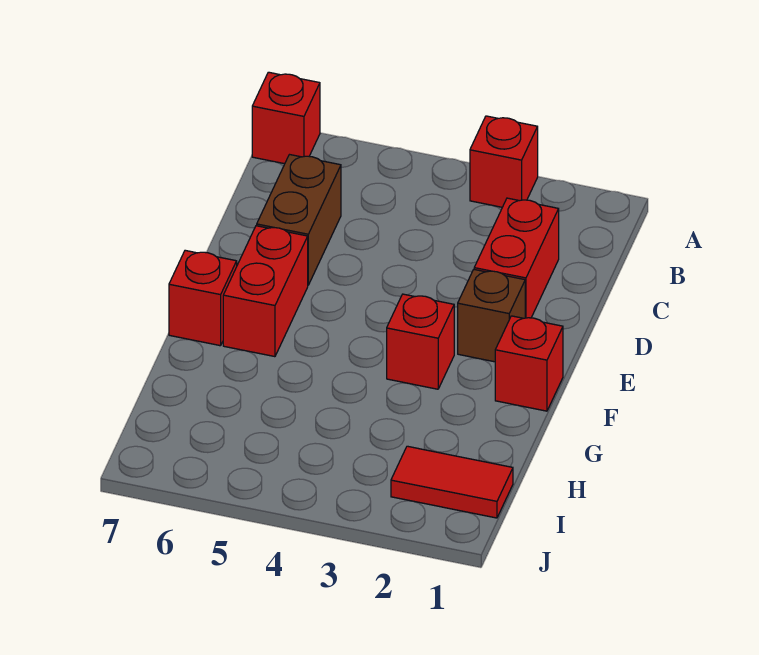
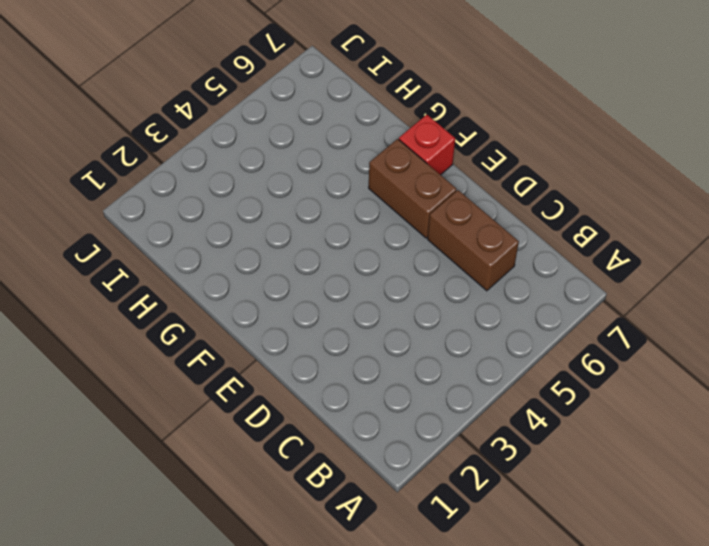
brown brick E6:F6 level 1 -> red brick E6:F6 level 1
none -> red brick A3 level 1
none -> red brick A7 level 1

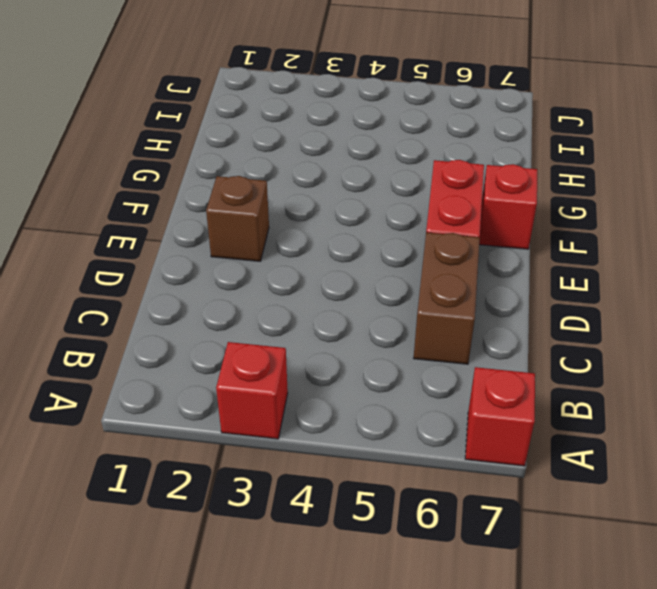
none -> red brick C2:D2 level 1
none -> red brick F1 level 1

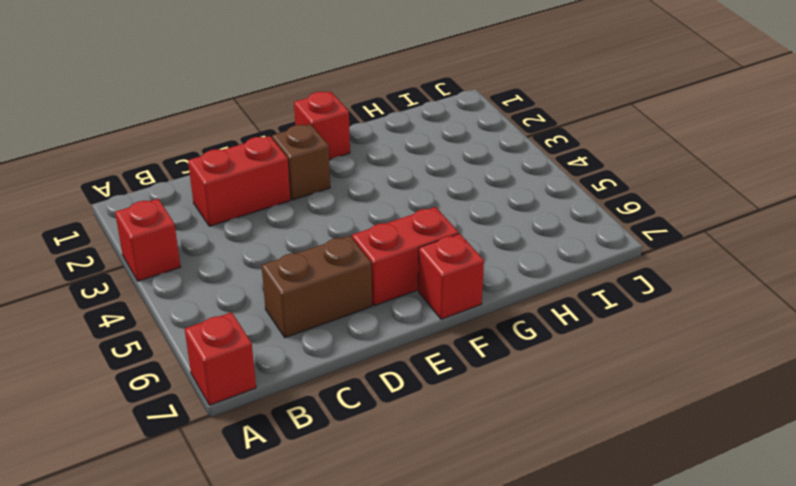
none -> red brick F3 level 1
none -> red tile I1:I2 level 1

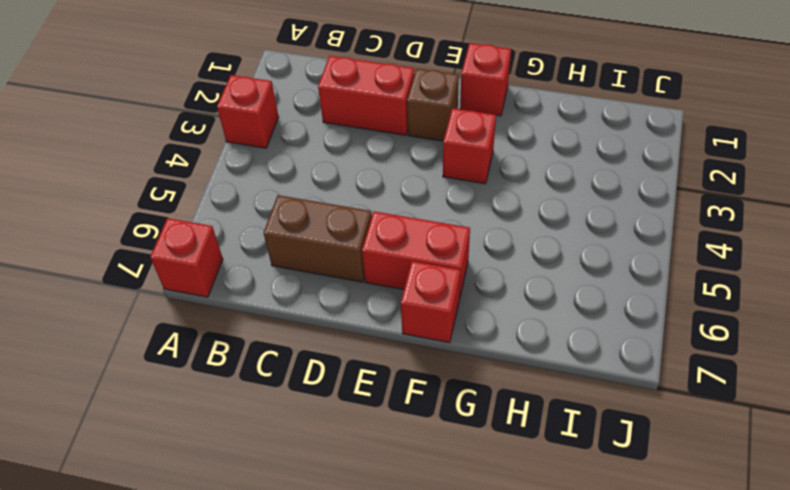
none -> red tile I1:I2 level 1

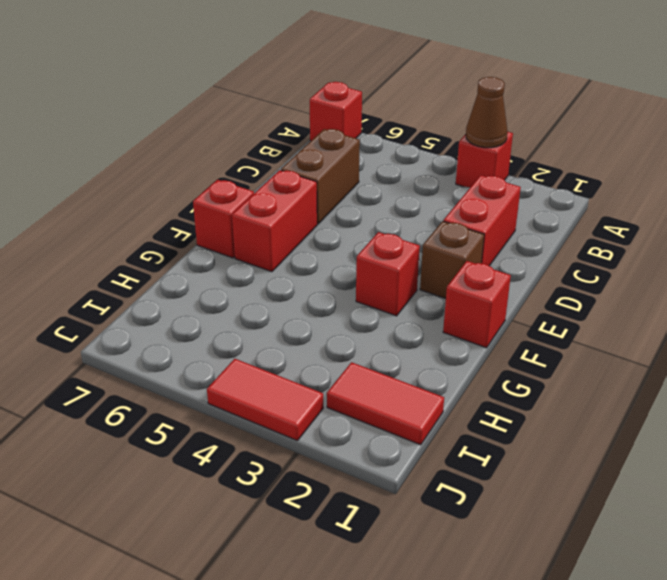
brown cone A3 level 2 -> none
red tile J3:J4 level 1 -> none

